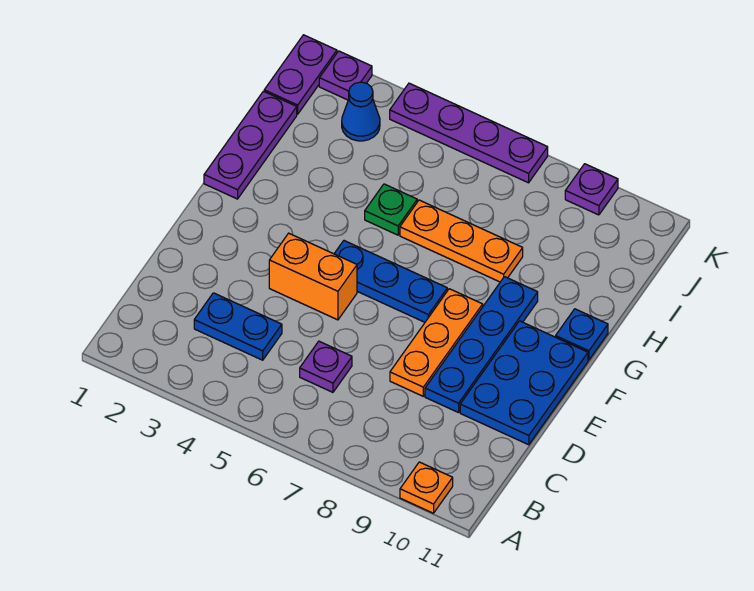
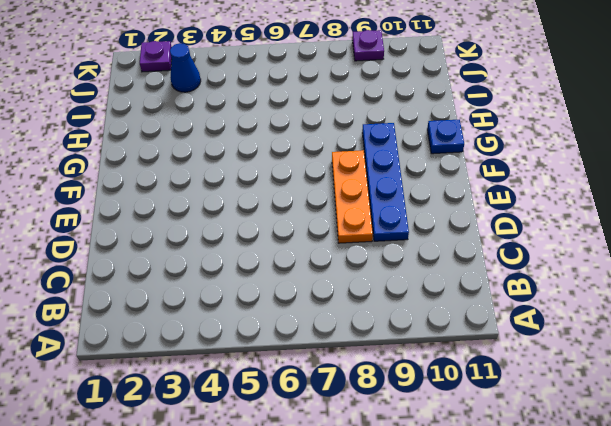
none -> orange plate A10 level 1
none -> blue plate C3:C4 level 1
none -> purple plate C6 level 1

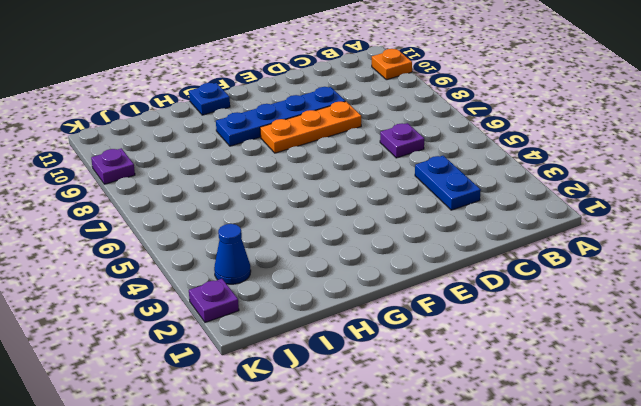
none -> blue plate D10:F11 level 1
none -> orange brick E4:E5 level 1
none -> blue plate F5:F7 level 1

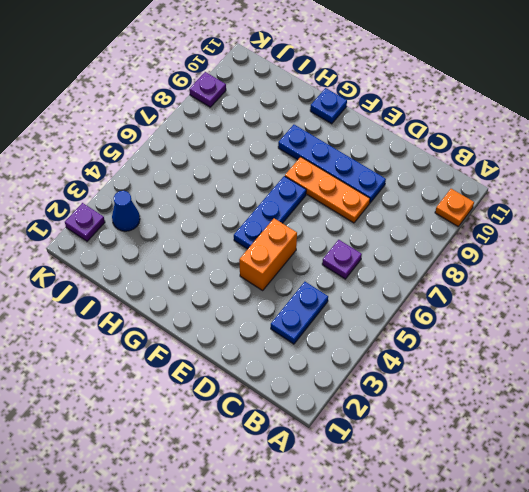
none -> blue plate D10:F11 level 1
none -> purple plate G1:I1 level 1
none -> green plate H5 level 1

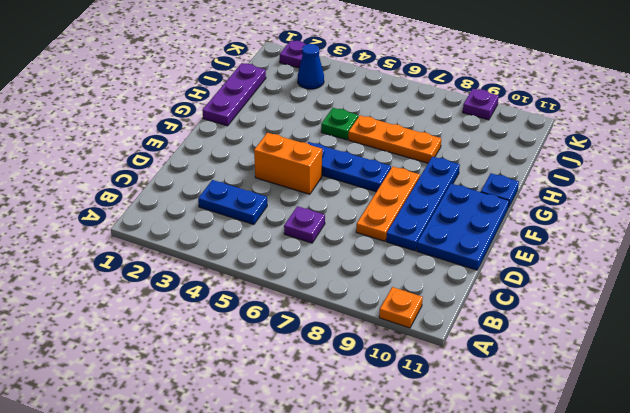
none -> purple plate J1:K1 level 1
none -> purple plate K4:K7 level 1

